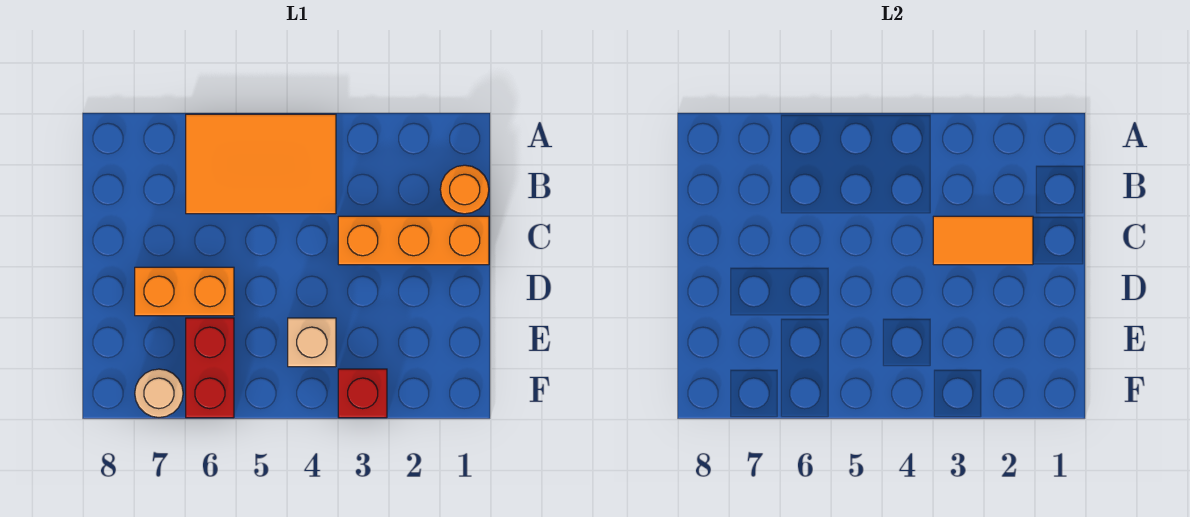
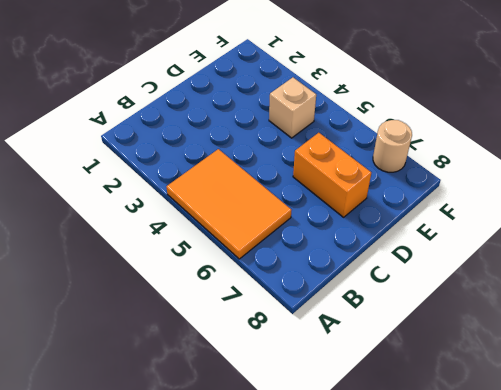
none -> orange round brick B1 level 1
none -> orange brick C1:C3 level 1

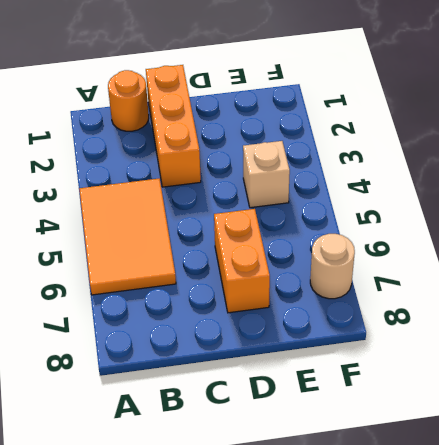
none -> red brick E6:F6 level 1
none -> red brick F3 level 1

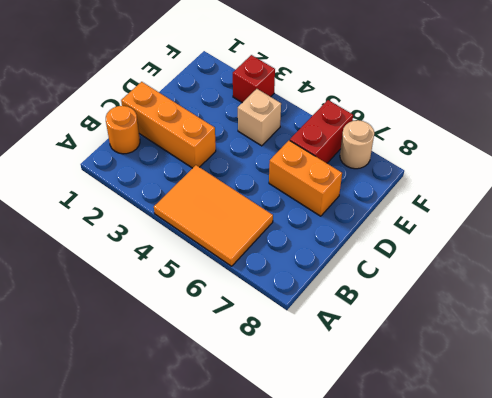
none -> orange tile C2:C3 level 2

